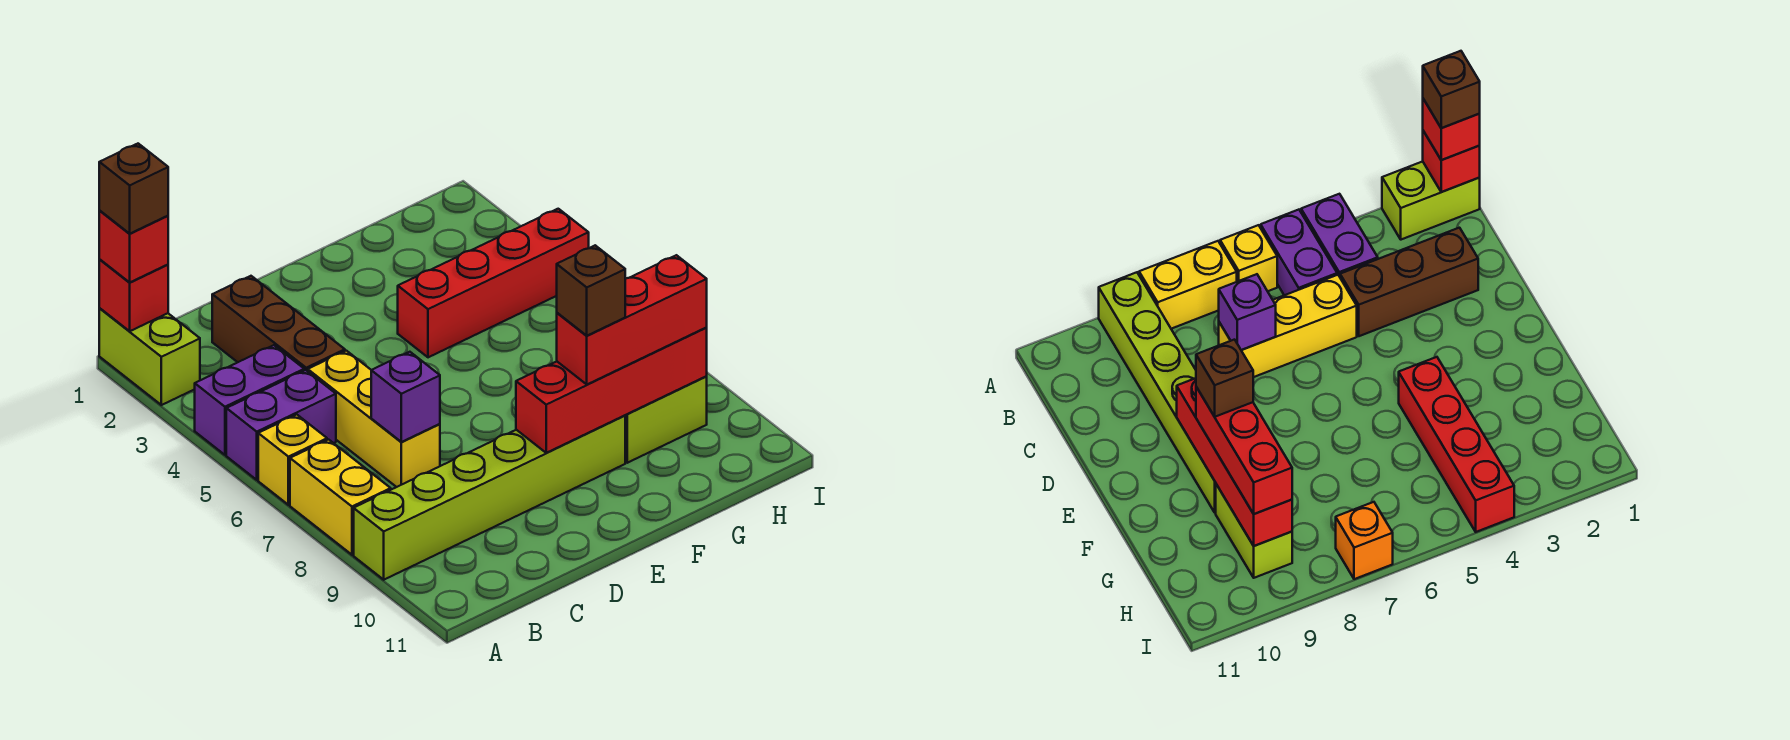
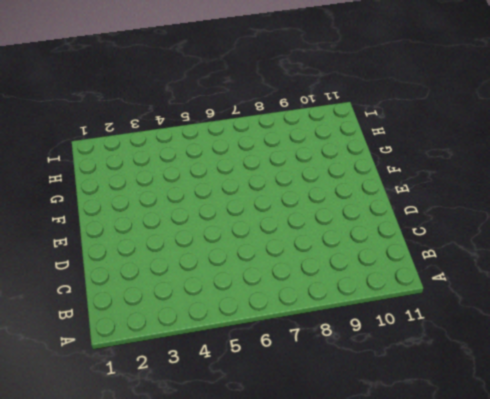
none -> lime brick A1:A2 level 1
none -> purple brick A4:B4 level 1
none -> purple brick A5:B5 level 1

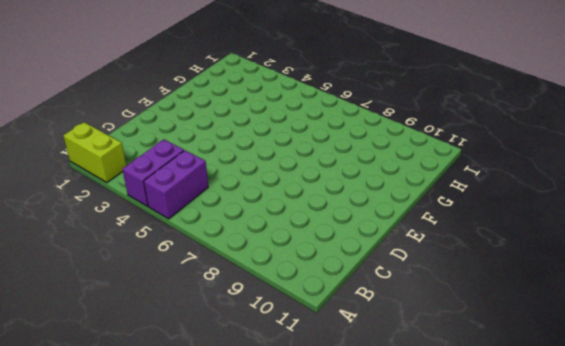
none -> yellow brick A6 level 1
none -> yellow brick A7:A8 level 1
none -> lime brick A9:F9 level 1

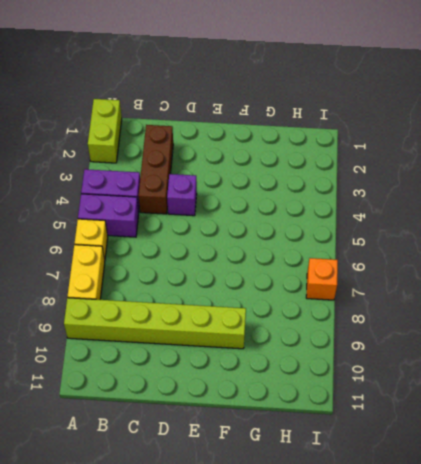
purple brick D4 level 1 -> purple brick C7 level 2
none -> yellow brick C5:C7 level 1
none -> red brick F4:I4 level 1
none -> lime brick G9:H9 level 1

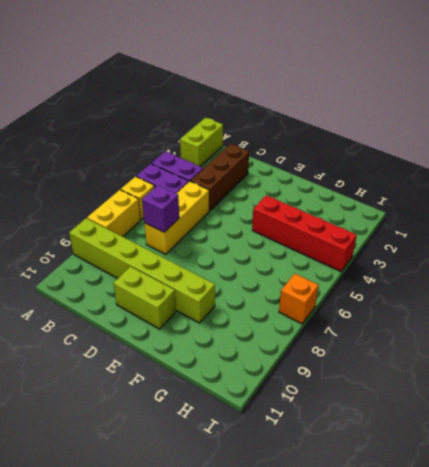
lime brick D10:E10 level 1 -> lime brick G9:H9 level 1
none -> red brick A1 level 2
none -> red brick E9:H9 level 2
none -> red brick A1 level 3

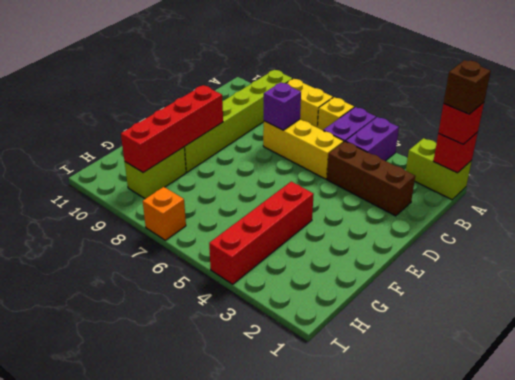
none -> red brick F9:H9 level 3
none -> brown brick F9 level 4

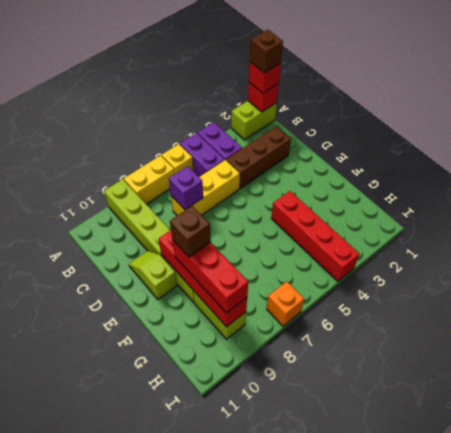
lime slope D10:E10 level 1 top E -> none

